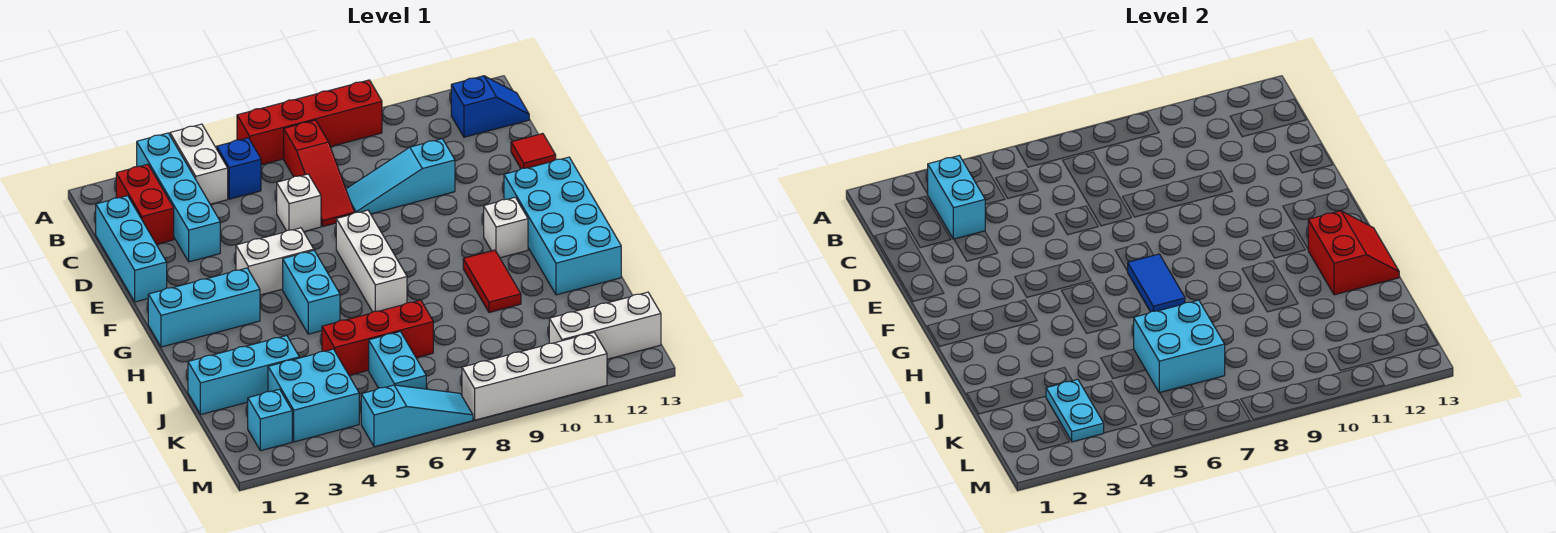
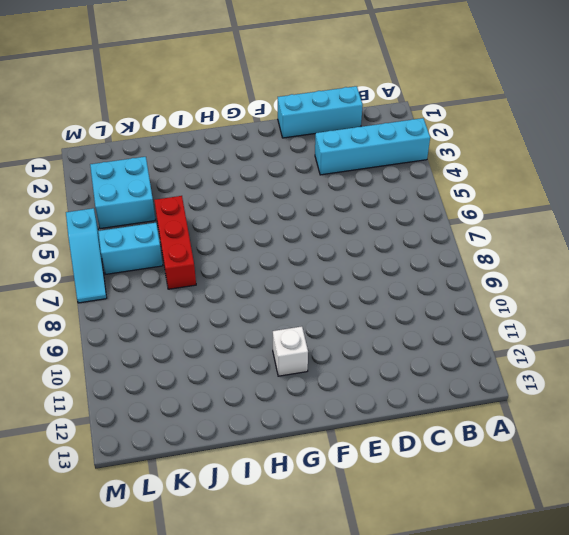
none -> white brick A4:B4 level 1
none -> red brick A6:A9 level 1
none -> red brick B2:C2 level 1
none -> blue brick B5 level 1

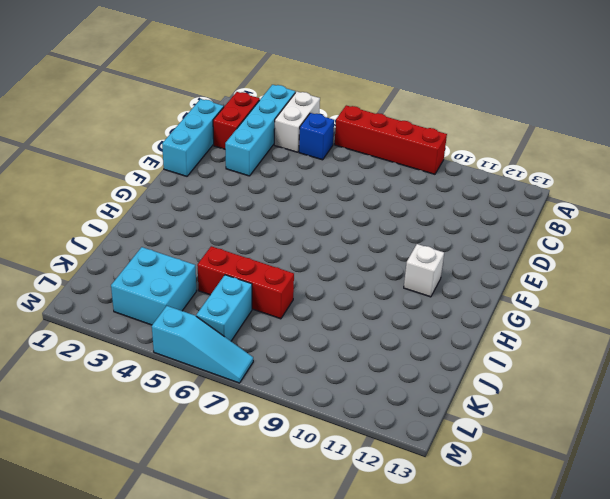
none -> red slope B7:D7 level 1 top B
none -> blue slope B12:B13 level 1 top 12
none -> white brick D6 level 1
none -> cyan slope D8:D10 level 1 top 10

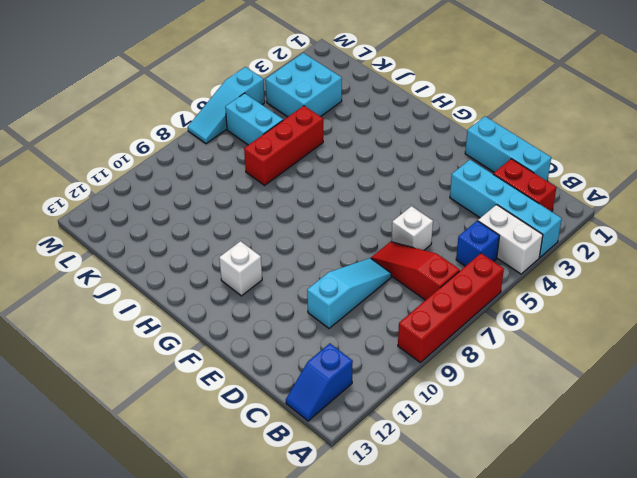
none -> red tile D13 level 1
none -> white brick F4:F5 level 1
none -> white brick F7:H7 level 1
none -> cyan brick F12:I13 level 1

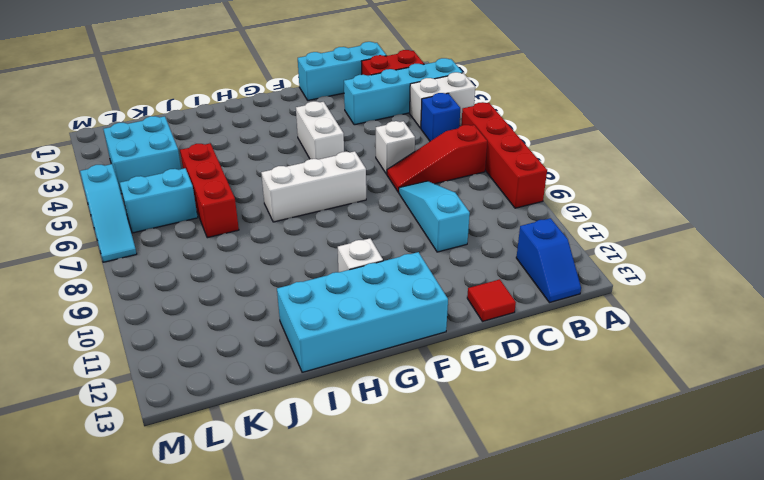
none -> cyan brick G1:G3 level 1
none -> cyan brick G5:H5 level 1
none -> red tile H10:I10 level 1
none -> cyan brick J1:J3 level 1

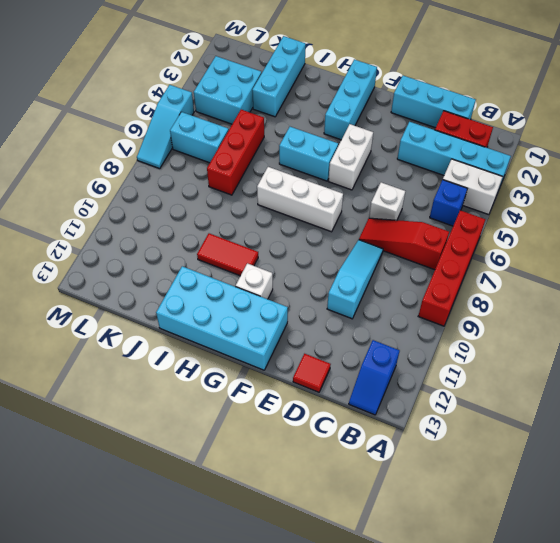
none -> cyan brick L2 level 1
none -> white brick L11:L13 level 1
none -> white brick M8:M11 level 1
none -> cyan brick B3:C3 level 2

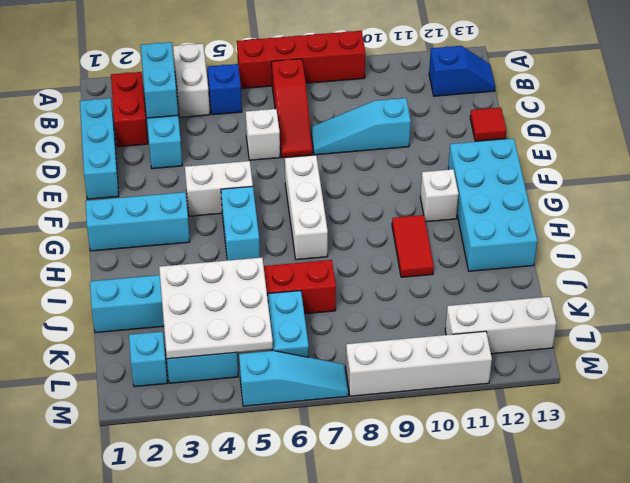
white plate J3:L5 level 2 -> cyan plate K3:L3 level 2
none -> blue tile G7:H7 level 2
none -> red slope H12:I13 level 2 top 12
none -> cyan brick J6:K7 level 2

